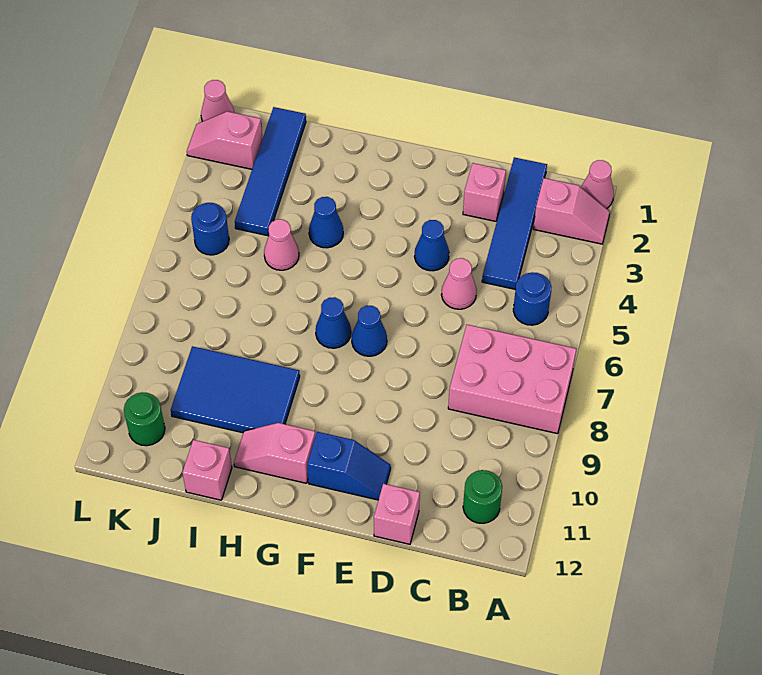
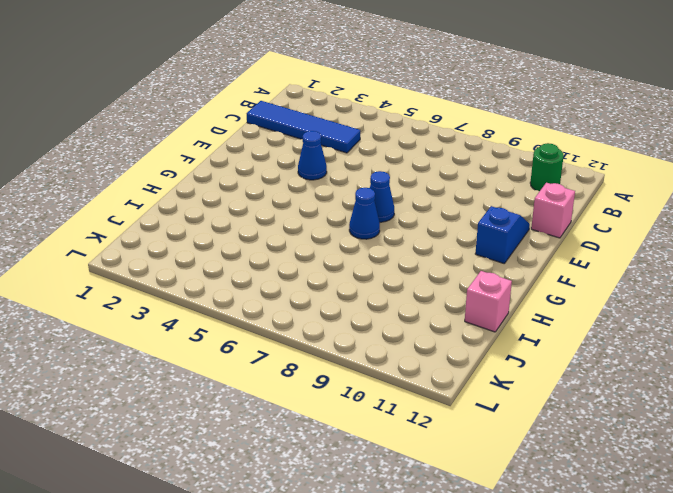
none -> pink cone A1 level 1
none -> pink slope A2:B2 level 1 top B
none -> pink brick A7:C8 level 1

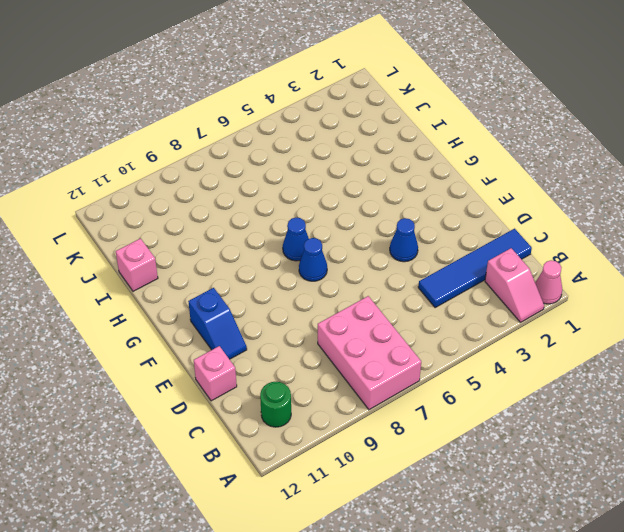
none -> blue round brick B5 level 1
none -> pink brick D2 level 1
none -> pink cone D5 level 1

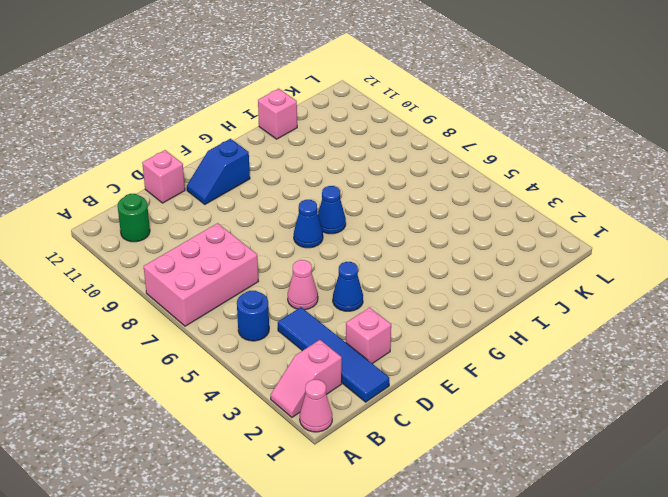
none -> pink slope G11:H11 level 1 top G
none -> blue cone H4 level 1
none -> blue tile H9:J10 level 1

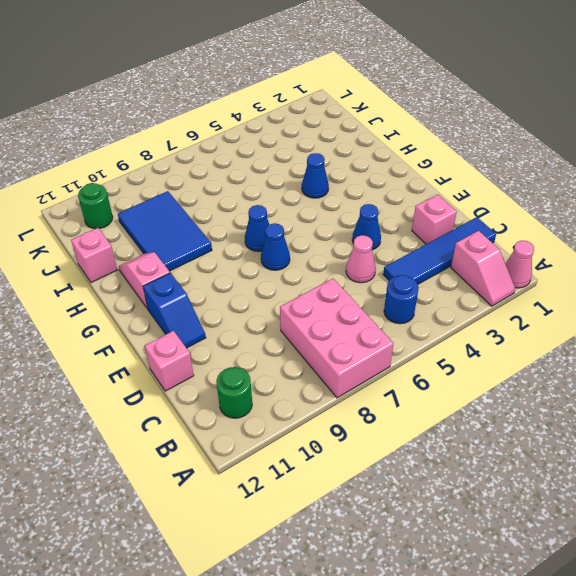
none -> pink cone I5 level 1
none -> blue tile J1:J4 level 1
none -> pink slope K2:L2 level 1 top K

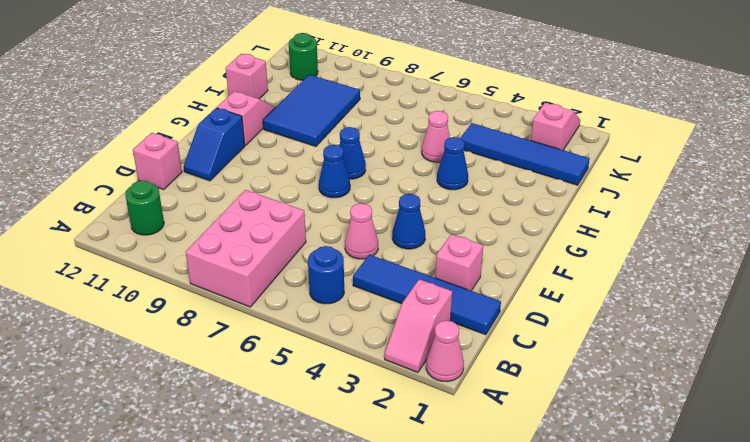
none -> blue round brick K5 level 1
none -> pink cone L1 level 1

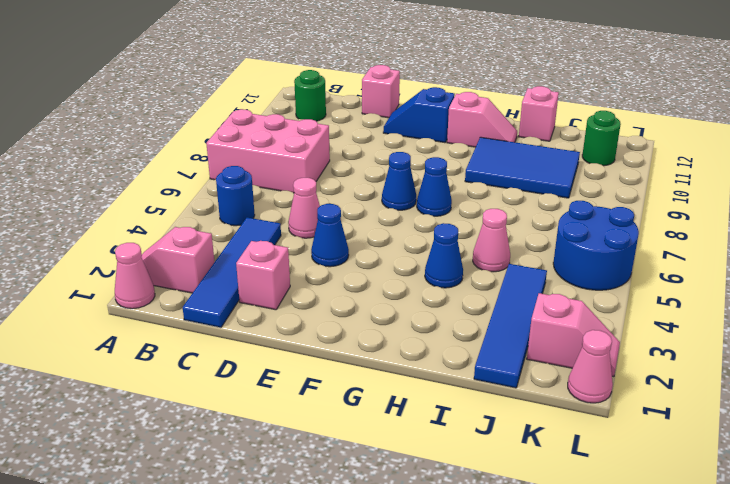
blue round brick K5:L6 level 1 -> blue round brick K5 level 1

